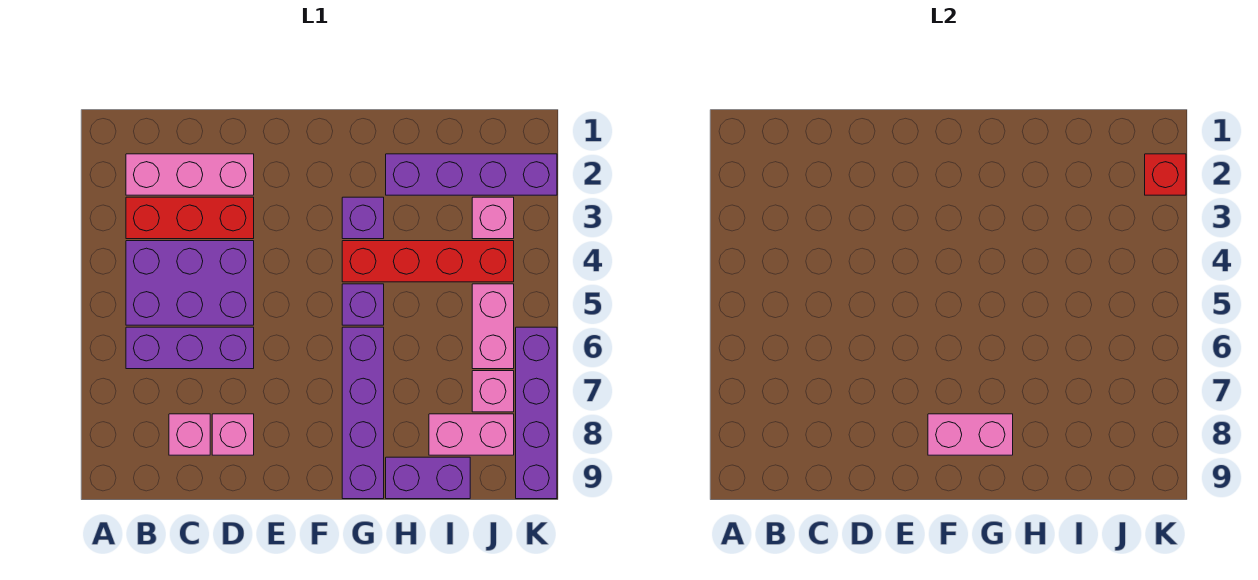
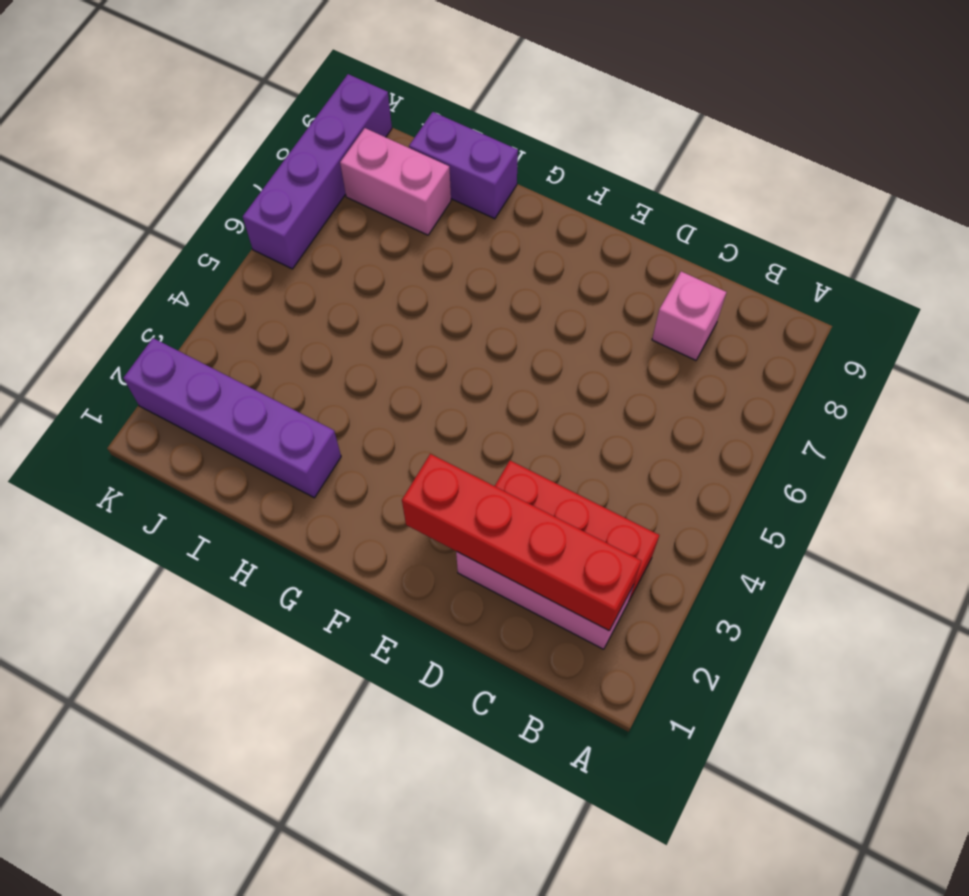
red brick B2:E2 level 2 -> red brick G4:J4 level 1
none -> purple brick B4:D5 level 1
none -> purple brick B6:D6 level 1
none -> pink brick D8 level 1

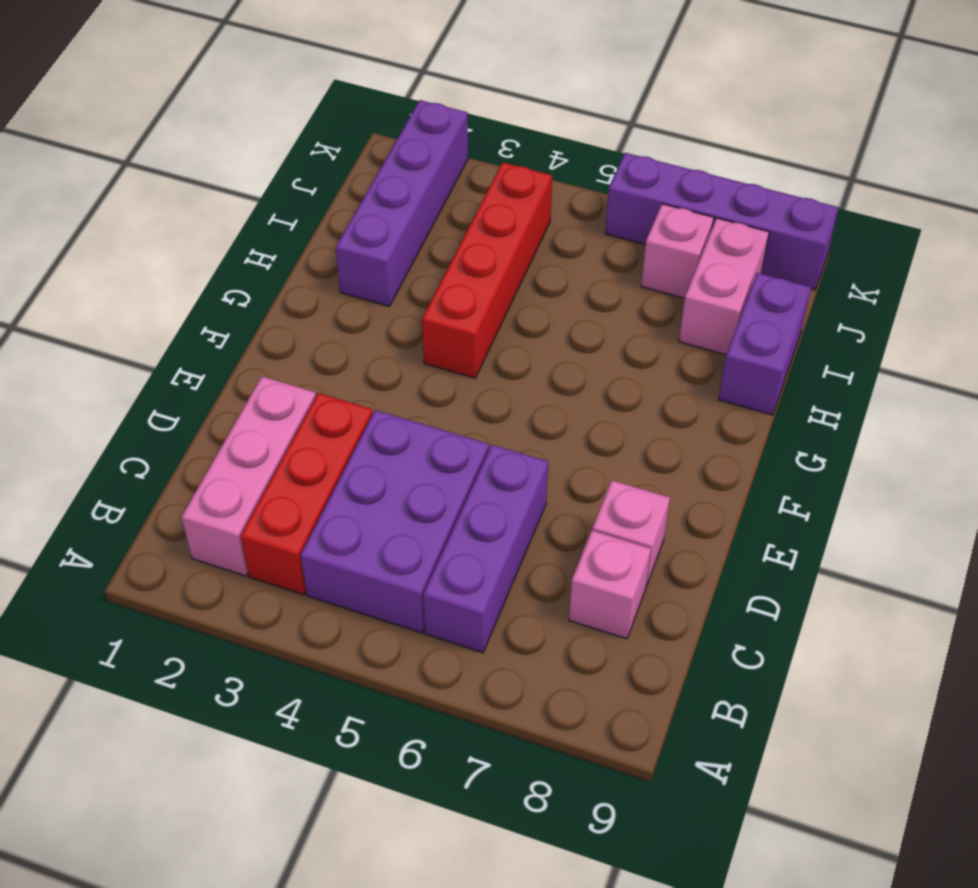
none -> purple brick G3 level 1
none -> purple brick G5 level 1
none -> purple brick G6:G9 level 1

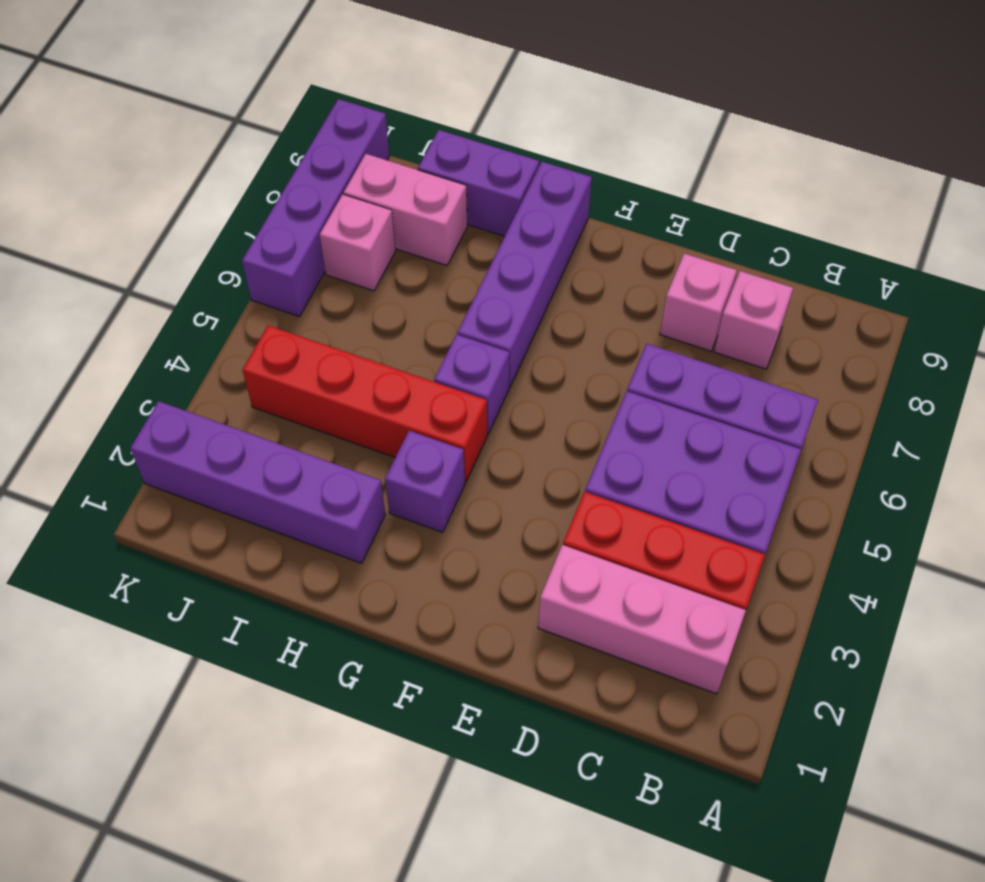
none -> pink brick J3 level 1
none -> pink brick J5:J6 level 1
none -> pink brick F8:G8 level 2

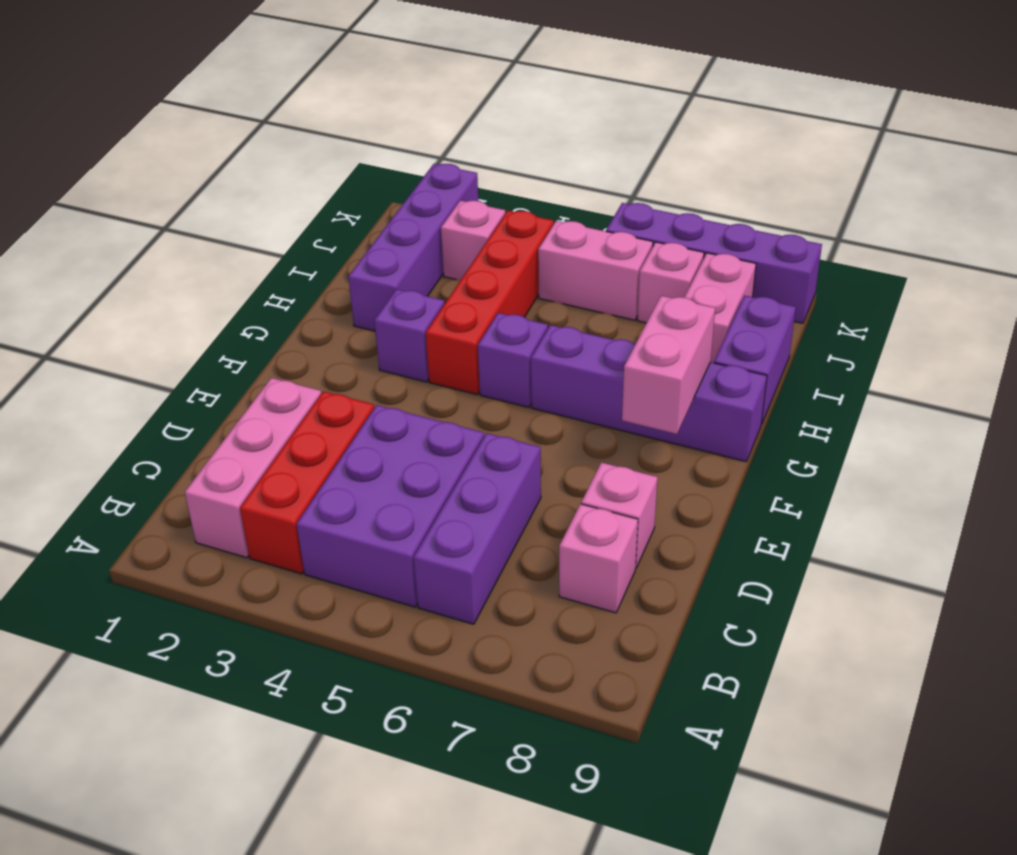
none -> red brick K2 level 2

